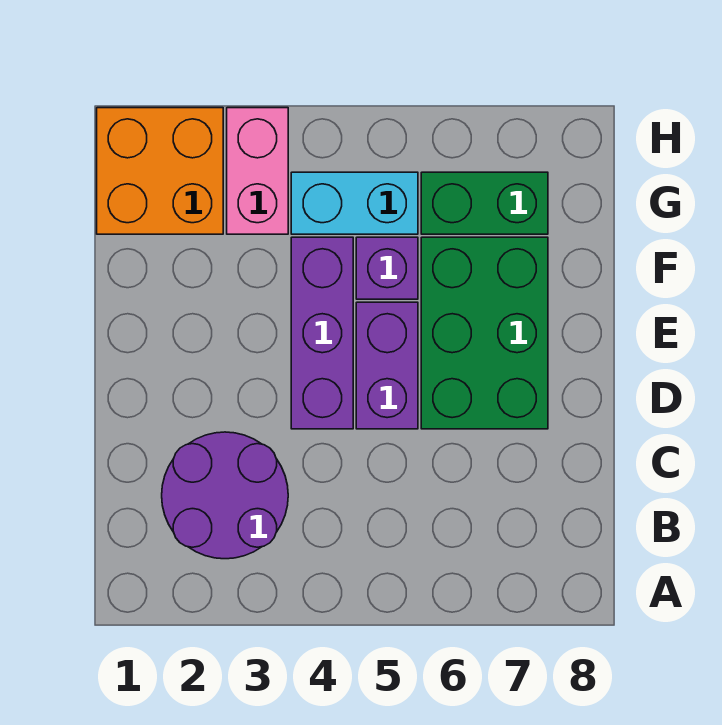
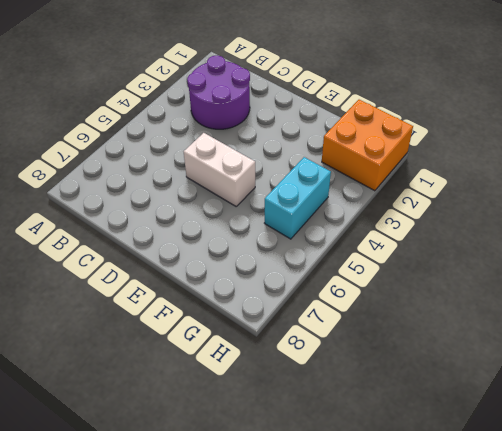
white brick D5:E5 level 1 -> purple brick D5:E5 level 1
none -> purple brick D4:F4 level 1
none -> green brick D6:F7 level 1

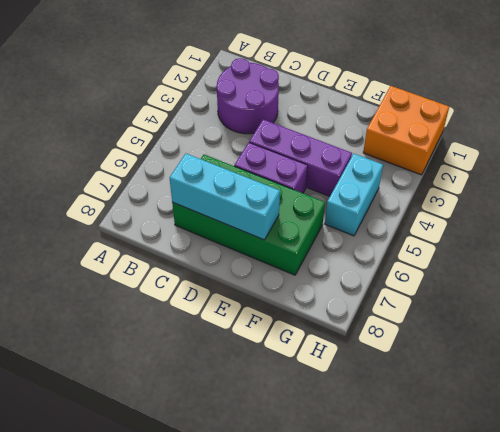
green brick C6:F7 level 1 -> green brick D6:F7 level 1
cyan brick C7:E7 level 2 -> none
none -> purple brick F5 level 1
none -> pink brick G3:H3 level 1

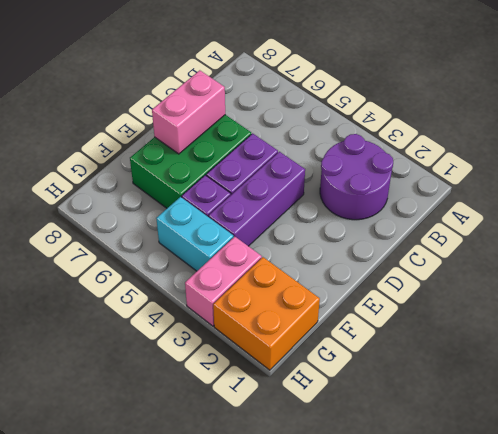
pink brick D7:E7 level 2 -> none
none -> green brick G6:G7 level 1

